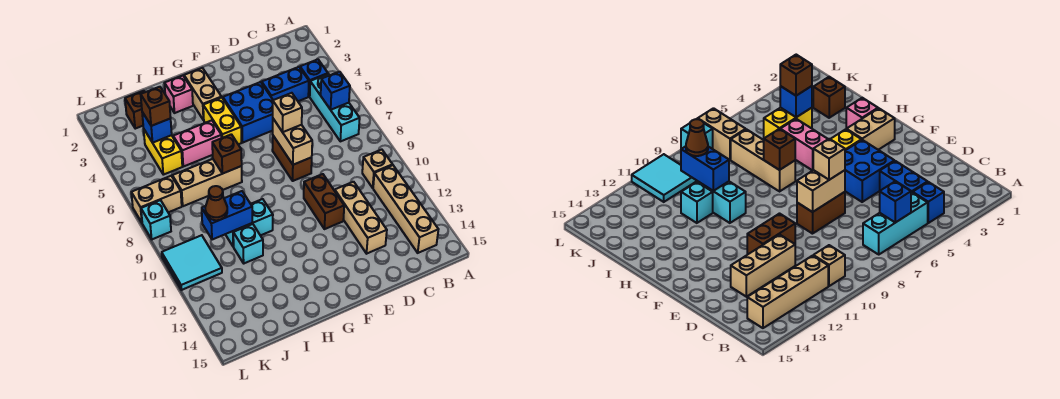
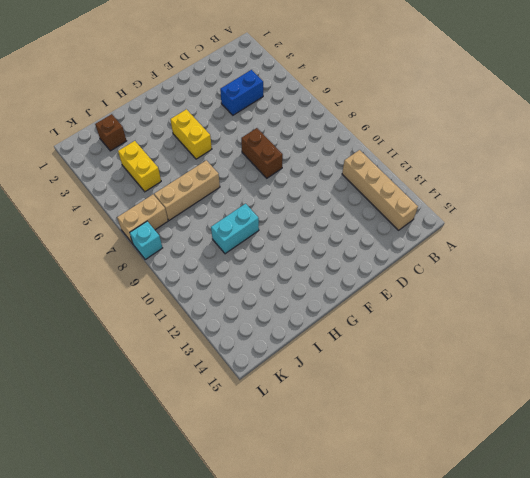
none -> blue brick B4 level 1
none -> cyan brick B5:B7 level 1
none -> tan brick B10 level 1

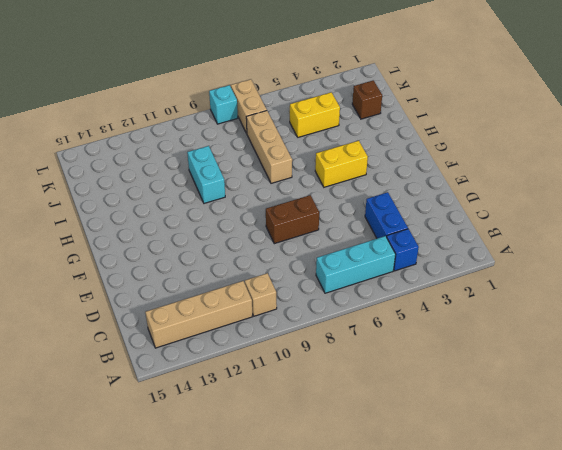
none -> tan brick D11:D13 level 1
none -> blue brick E4:F5 level 1
none -> brown brick E10:E11 level 1

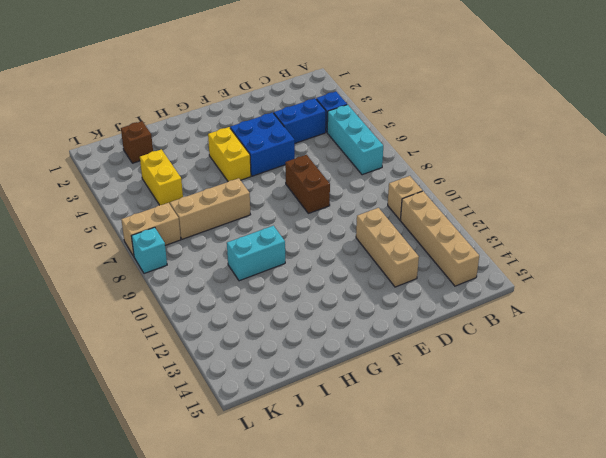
none -> brown brick E10:E11 level 1
none -> tan brick G2:G3 level 1
none -> pink brick H2 level 1

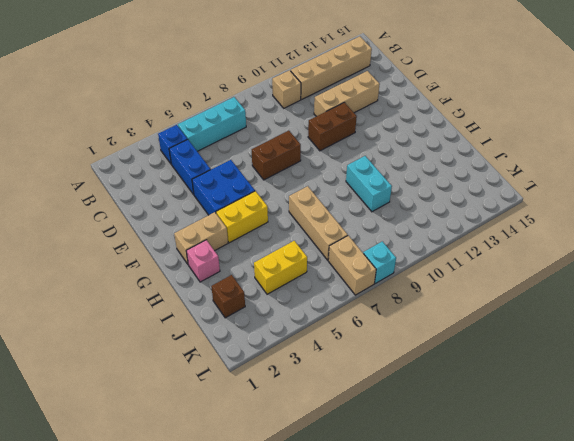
none -> pink brick H5:I5 level 1
none -> cyan brick I11 level 1
none -> cyan tile K10:L11 level 1

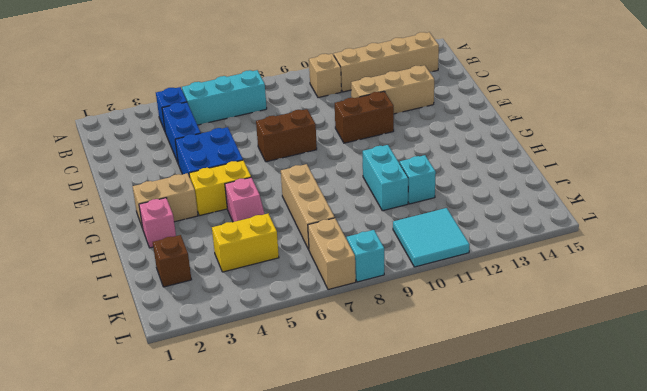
pink slope H5:I5 level 1 top H -> pink brick H5:I5 level 1
none -> blue brick B6 level 2
none -> tan brick E7:E8 level 2
none -> brown brick H7 level 2

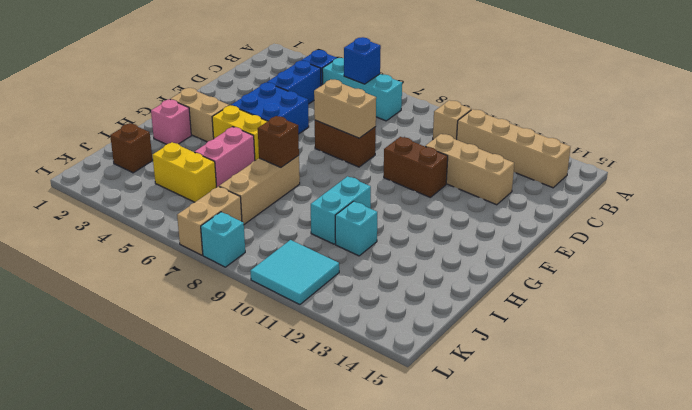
none -> blue brick I10:J10 level 2
none -> blue brick J4 level 2
none -> tan brick E7 level 3

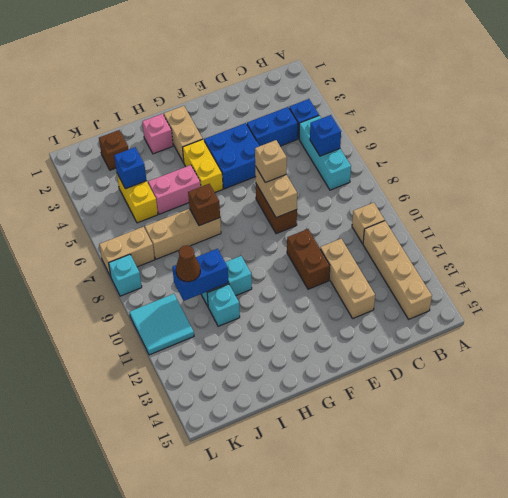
none -> brown brick J4 level 3

